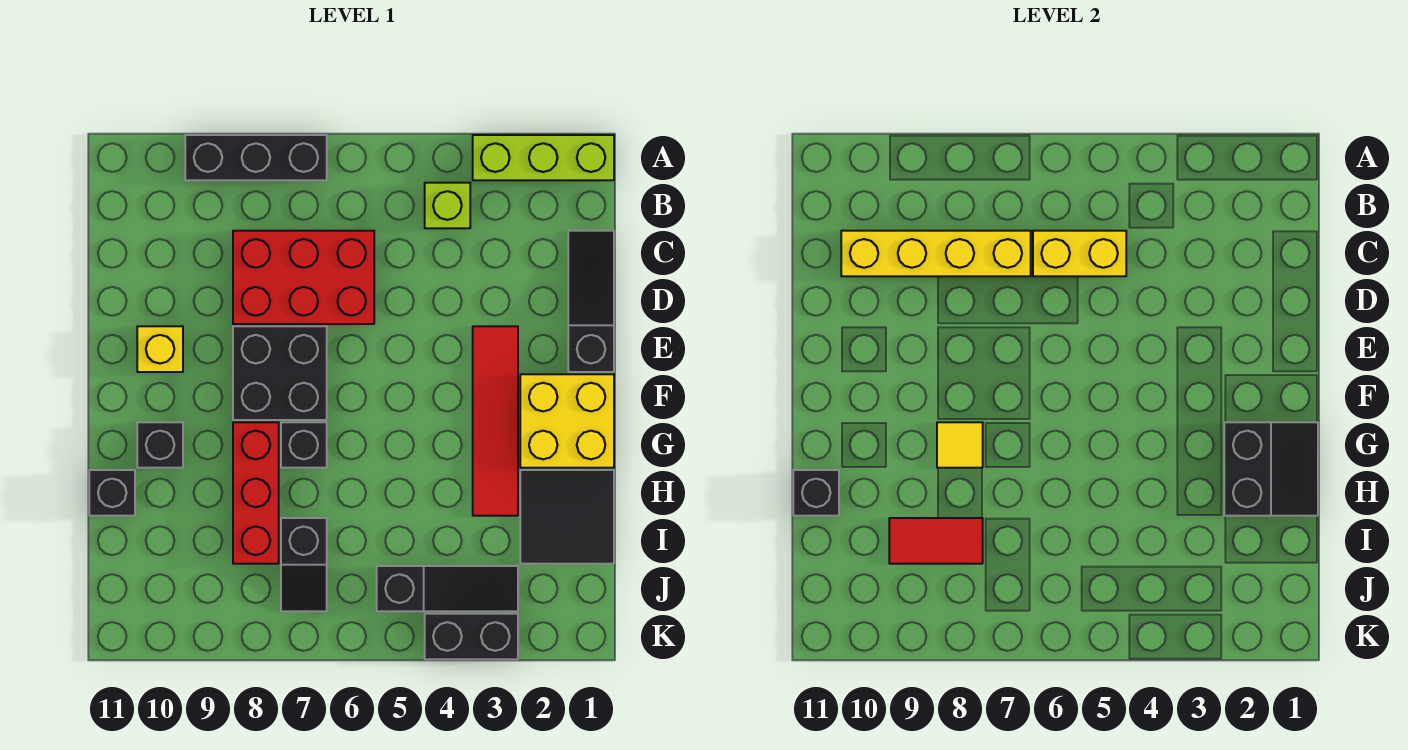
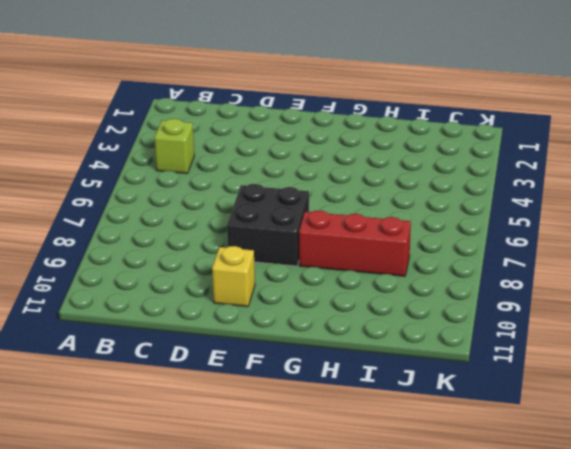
none -> lime brick A1:A3 level 1
none -> black brick A7:A9 level 1
none -> black slope C1:E1 level 1 top E

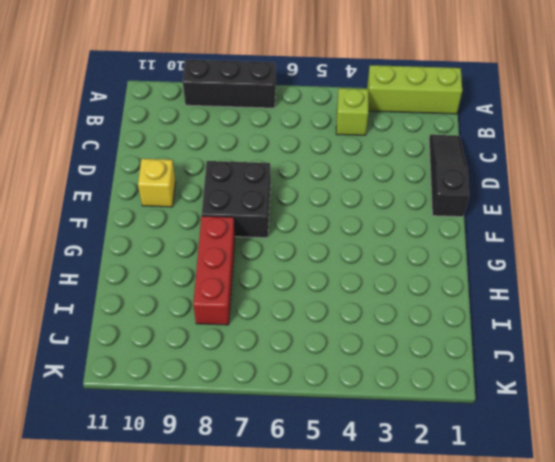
none -> red brick C6:D8 level 1
none -> red tile E3:H3 level 1
none -> yellow brick F1:G2 level 1

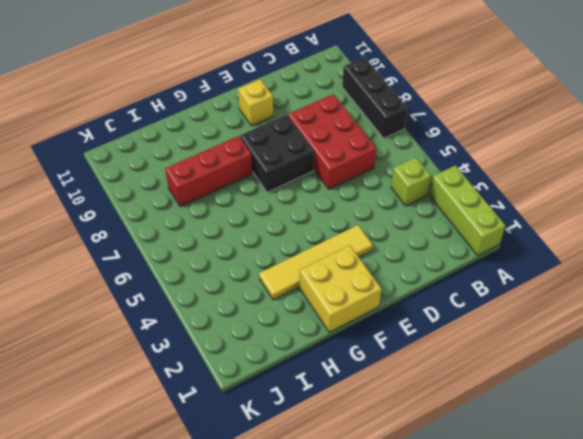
yellow tile E3:H3 level 1 -> red tile E3:H3 level 1
none -> black slope C1:E1 level 1 top E
none -> black brick G7 level 1
none -> black brick G10 level 1

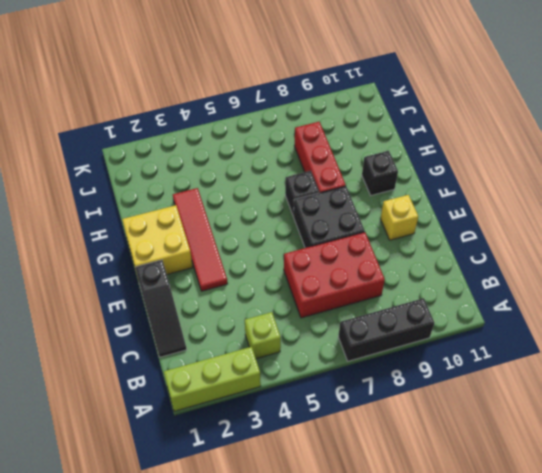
none -> black tile H1:I2 level 1
none -> black brick H11 level 1
none -> black slope I7:J7 level 1 top I

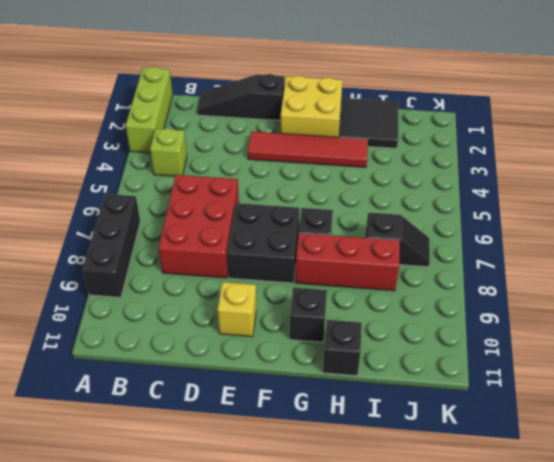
none -> black slope J3:J5 level 1 top 5
none -> black brick K3:K4 level 1
none -> yellow brick C5:C6 level 2

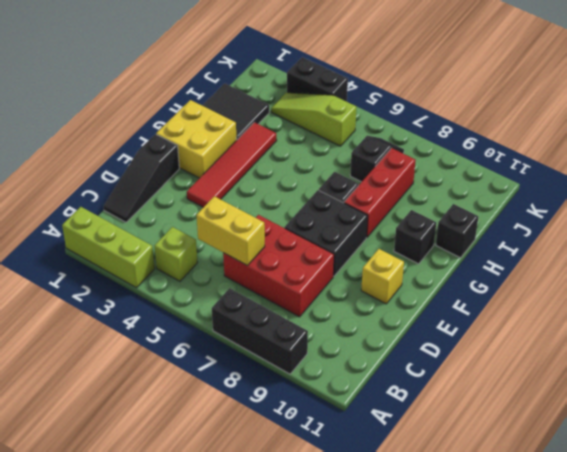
lime slope J3:J5 level 1 top 5 -> black slope J3:J5 level 1 top 5
none -> yellow brick C7:C10 level 2
none -> black slope G1:H2 level 2 top 2
none -> yellow tile G8 level 2

